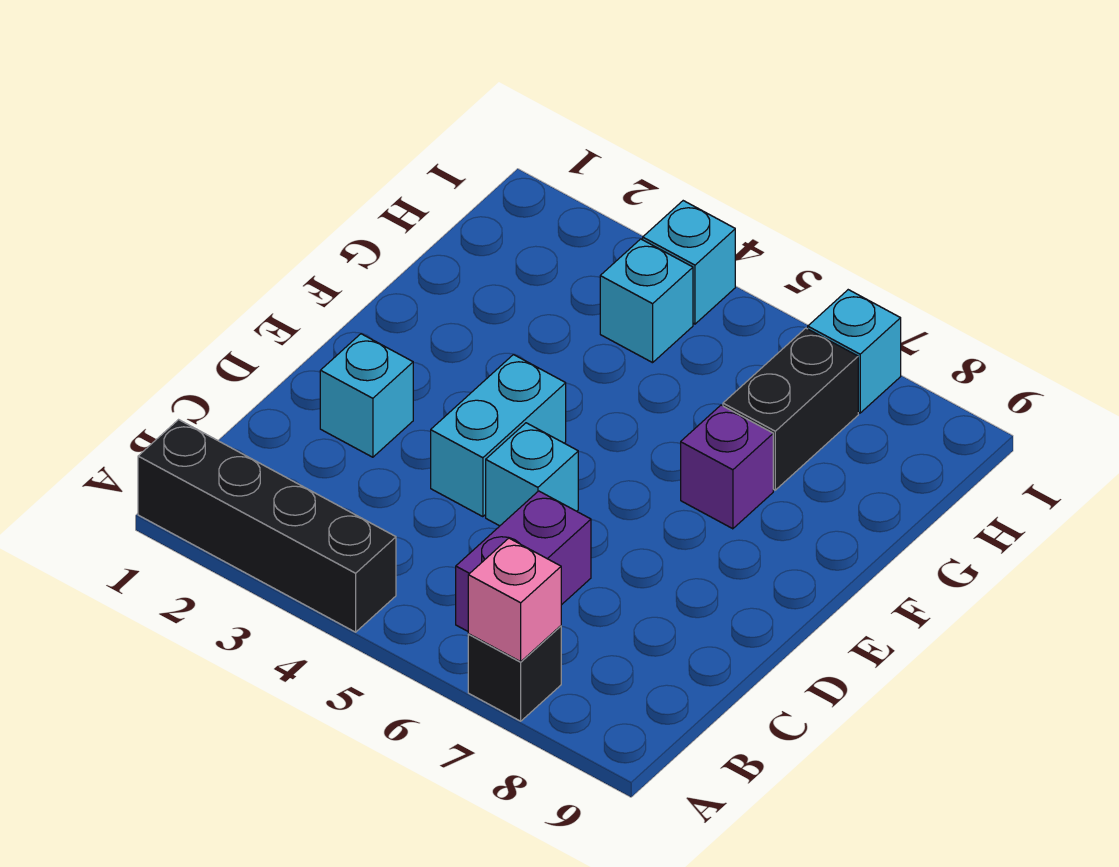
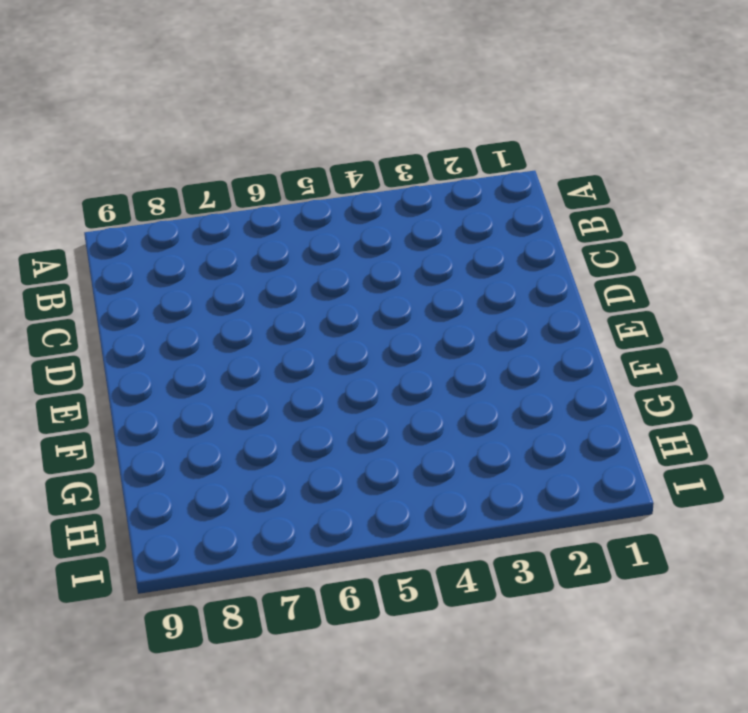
none -> black brick A1:A4 level 1
none -> black brick A7 level 1
none -> purple brick B6:C6 level 1

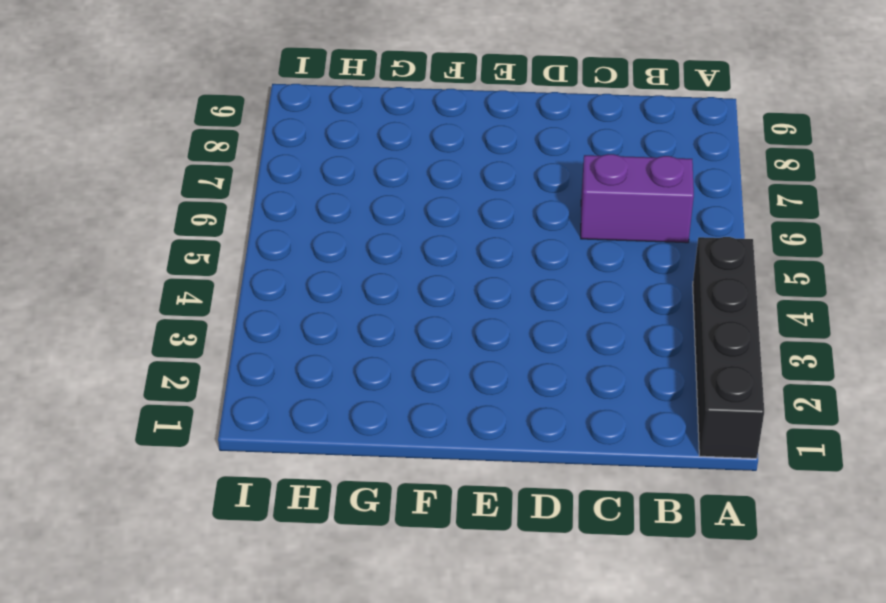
none -> black brick A7 level 1
none -> cyan brick D2 level 1
none -> cyan brick D4:E4 level 1

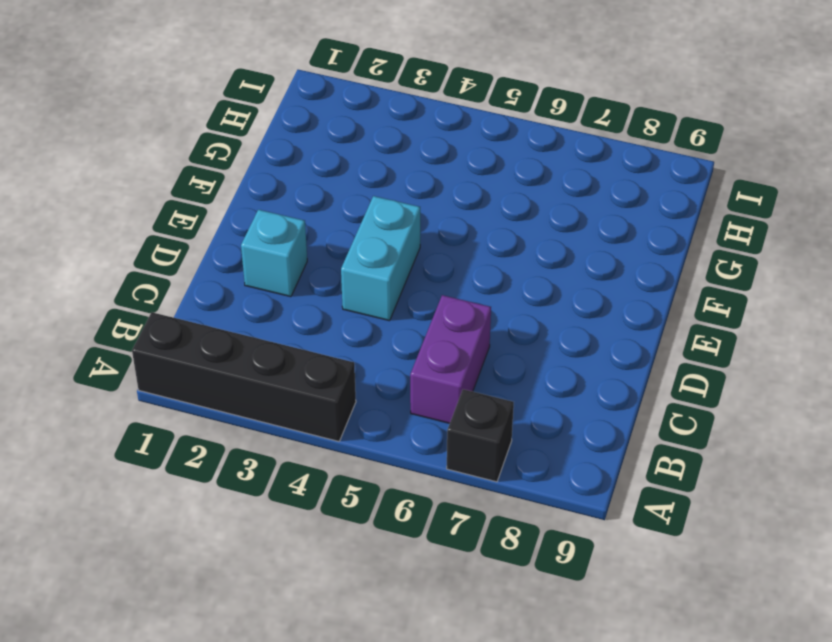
none -> cyan brick D5 level 1
none -> purple brick F7 level 1
none -> black brick G7:H7 level 1

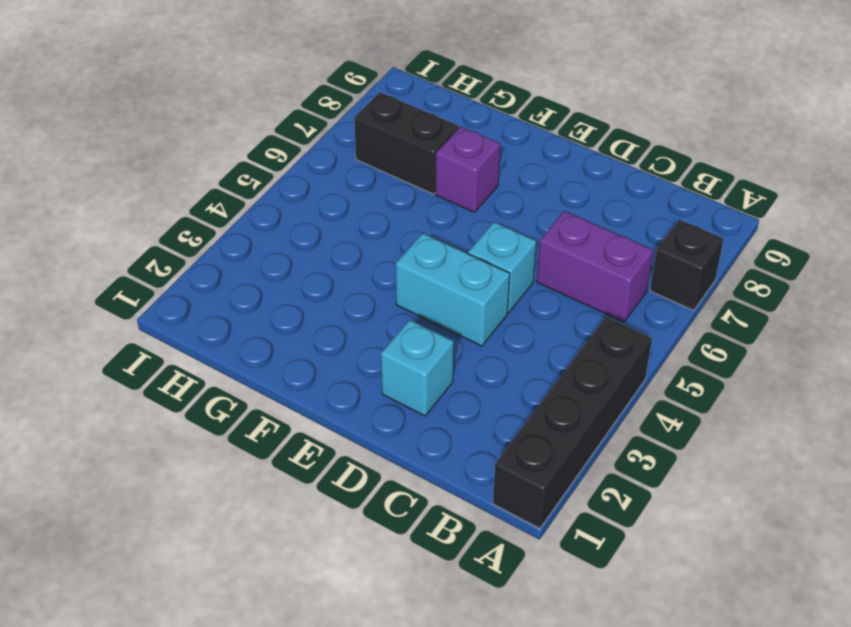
none -> cyan brick H4 level 1
none -> cyan brick I4 level 1
none -> cyan brick I7 level 1

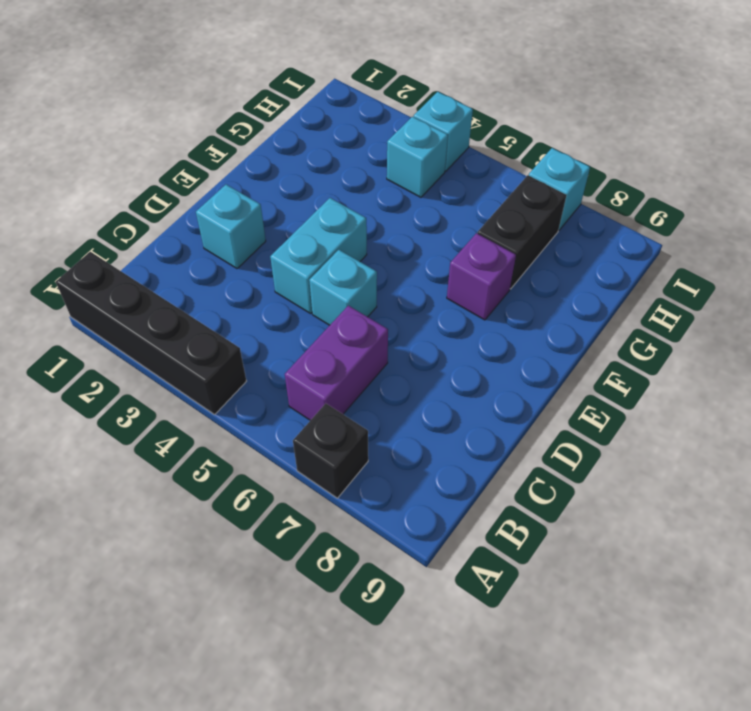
none -> pink brick A7 level 2

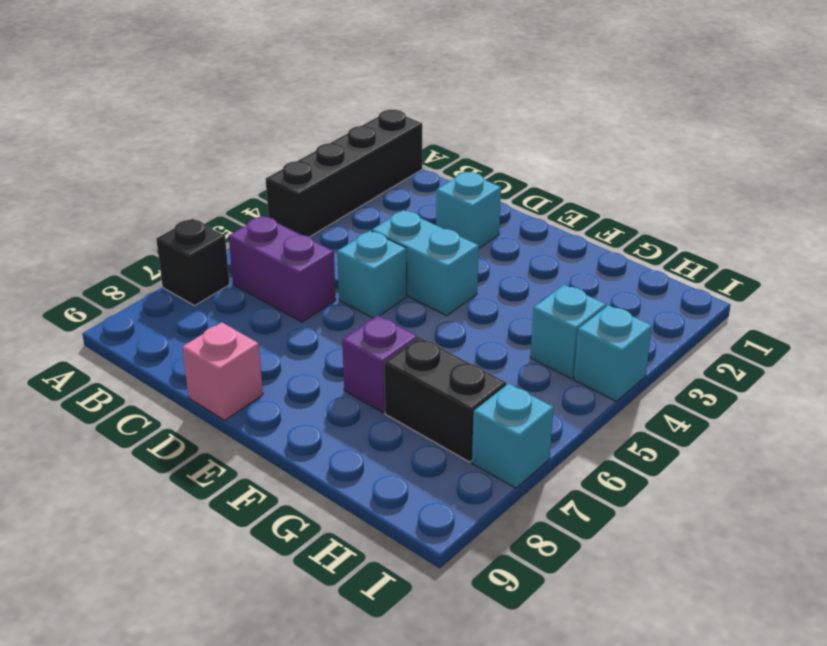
pink brick D9 level 1 -> pink brick A7 level 2

